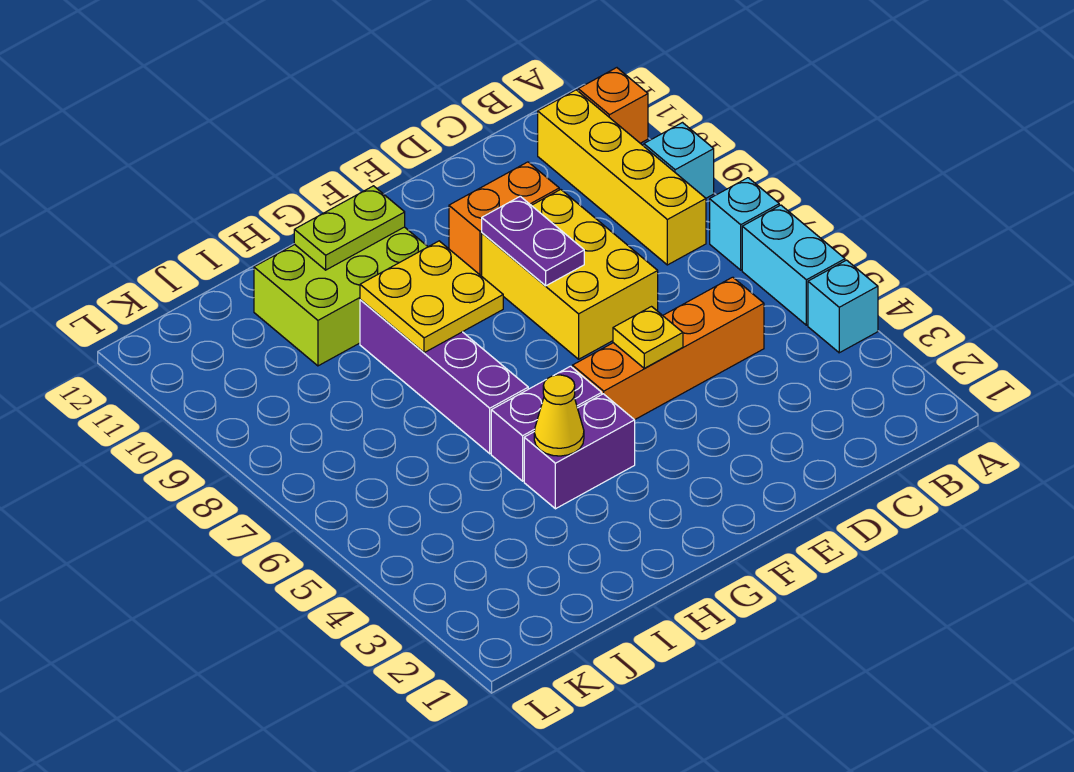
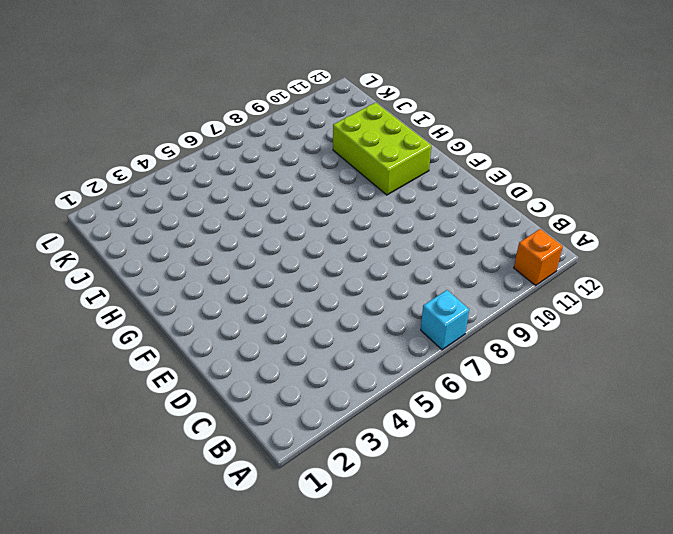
none -> cyan brick A4 level 1
none -> cyan brick A5:A6 level 1
none -> cyan brick A9 level 1

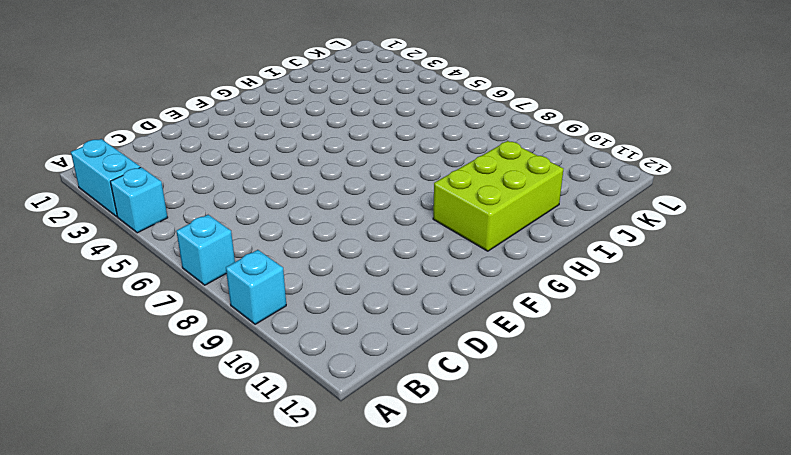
cyan brick A2:A3 level 1 -> cyan brick A5:A6 level 1
none -> orange brick A11 level 1
none -> yellow brick B8:B11 level 1
none -> orange brick C5:F5 level 1

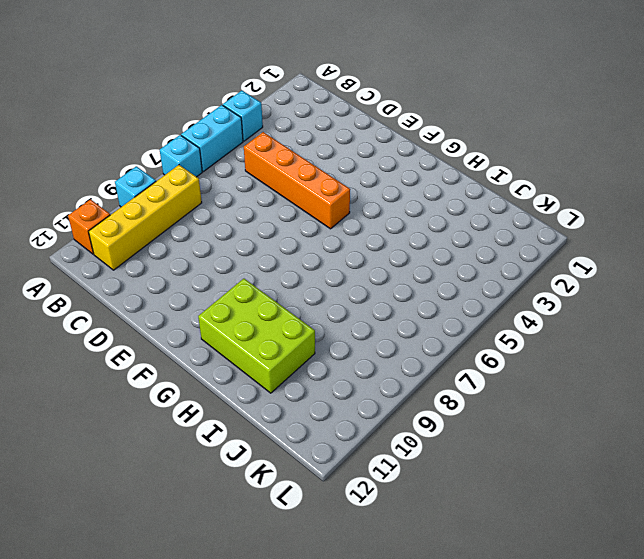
none -> yellow brick D7:E9 level 1
none -> orange brick D10:E10 level 1
none -> purple brick G4:H4 level 1

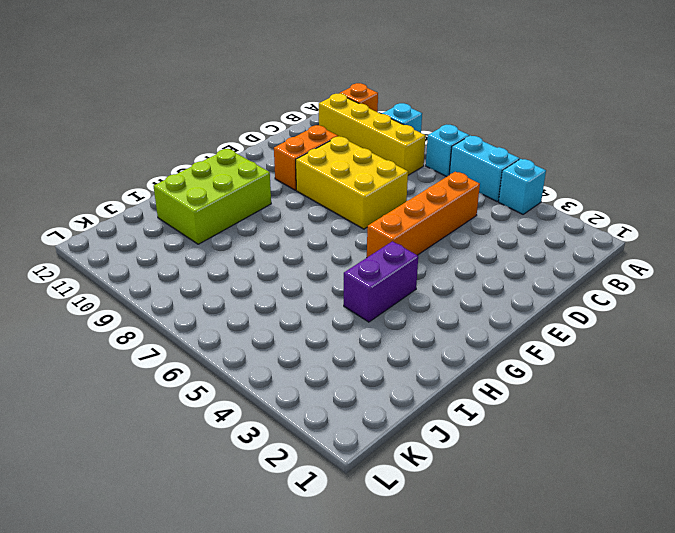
none -> purple brick G5:H5 level 1
none -> purple brick H6:H9 level 1
none -> yellow plate E5 level 2

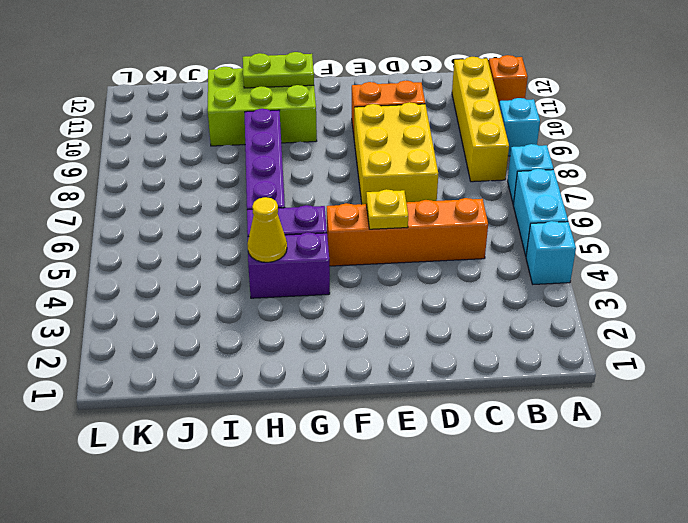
none -> purple plate E8:E9 level 2
none -> yellow plate G8:H9 level 2

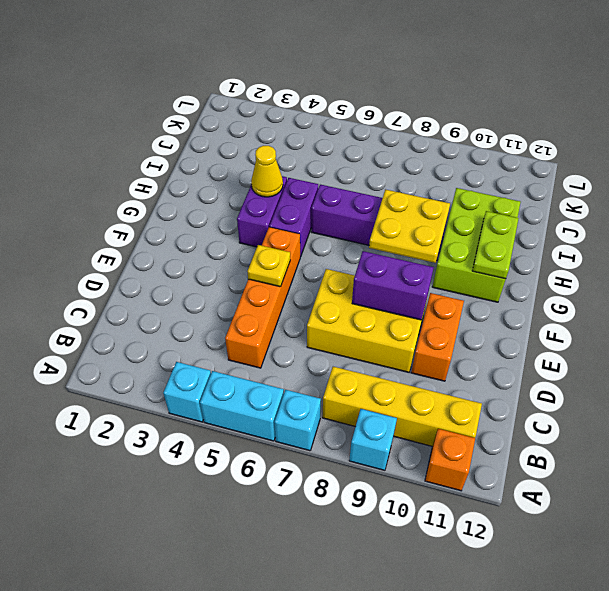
purple brick E8:E9 level 2 -> purple plate E8:E9 level 2

